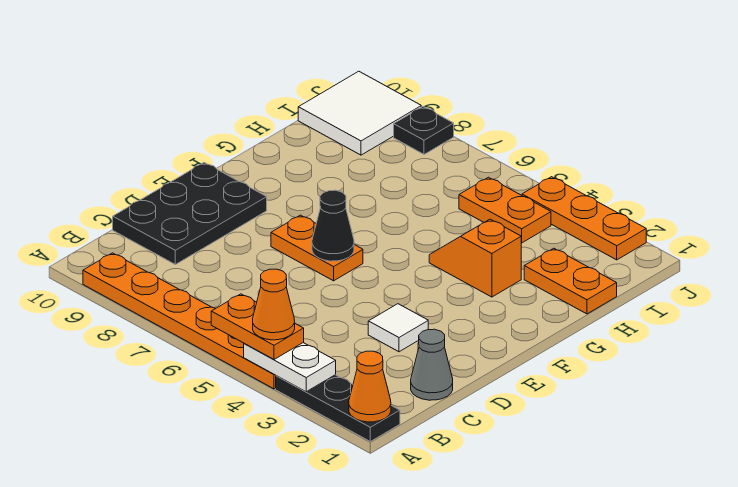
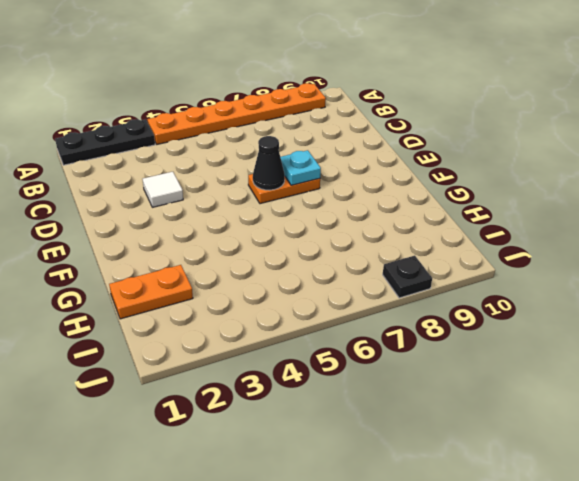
cyan plate E7 level 2 -> none
none -> grey cone C1 level 1
none -> black plate C9:E10 level 1
none -> orange slope G3:G4 level 1 top 3

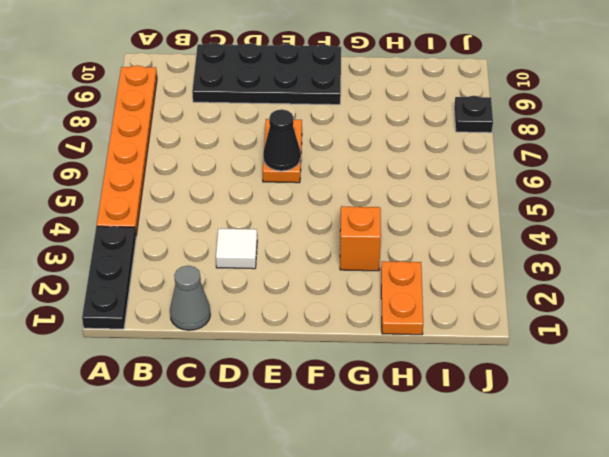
black plate C9:F10 level 1 -> black plate C9:E10 level 1
none -> orange plate I4:I5 level 1
none -> white tile I9:J10 level 1
none -> orange plate J2:J4 level 1

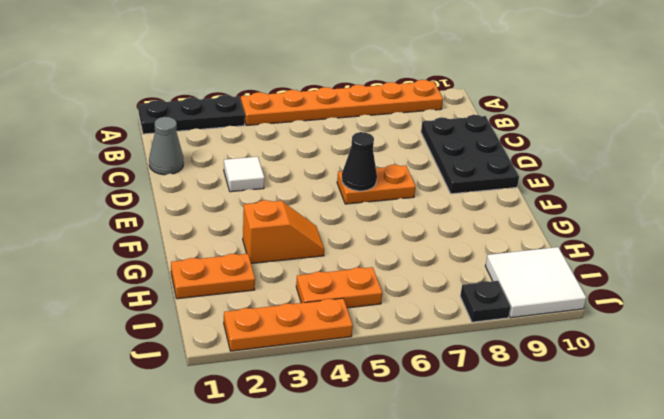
none -> orange cone A1 level 2
none -> white plate A3:A4 level 2
none -> orange plate A4:A5 level 3

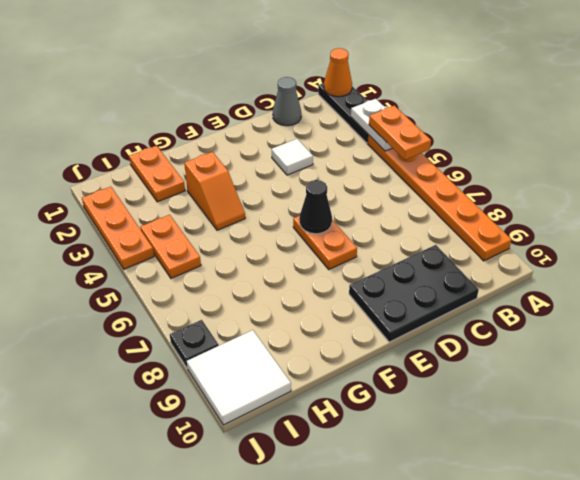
none -> orange cone A4 level 4

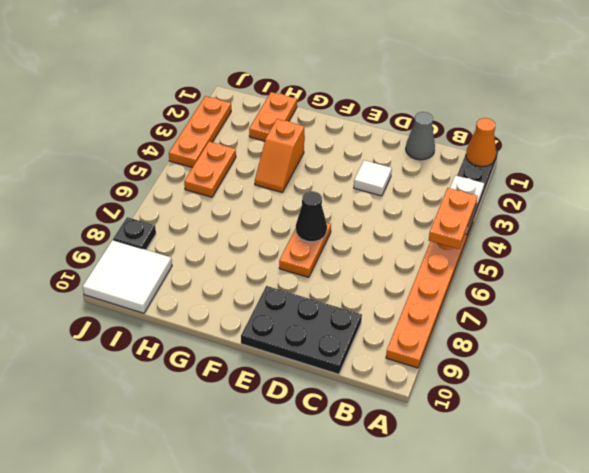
none -> orange cone A4 level 4

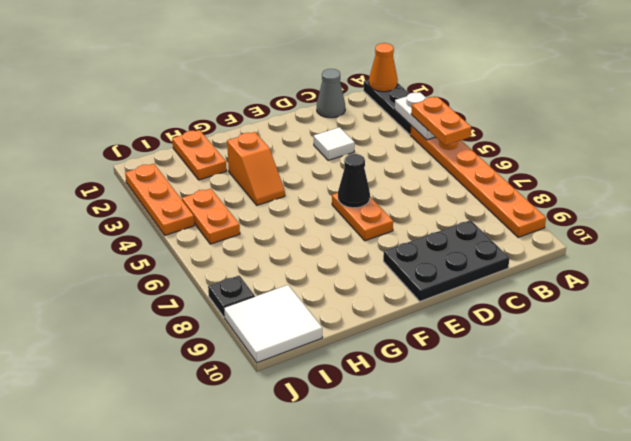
none -> orange cone A4 level 4

